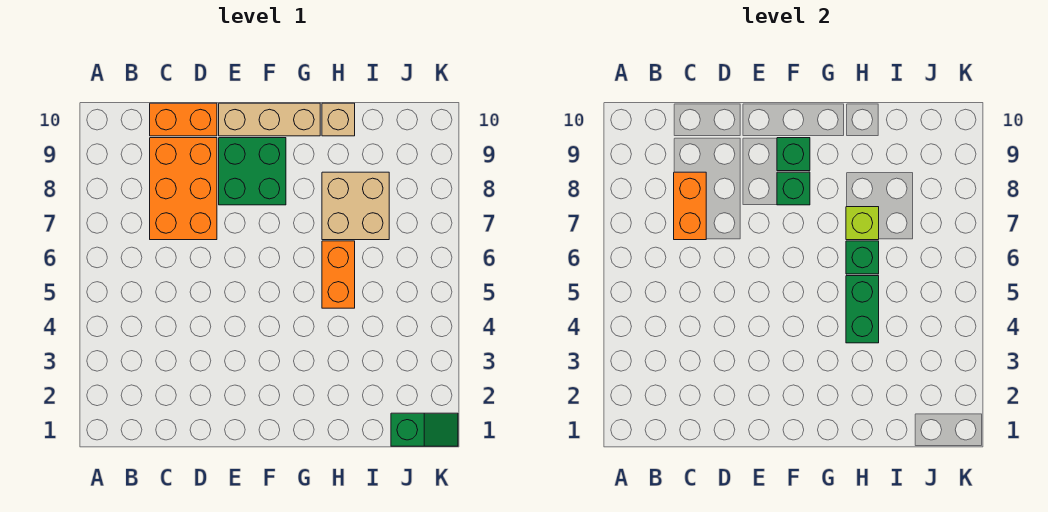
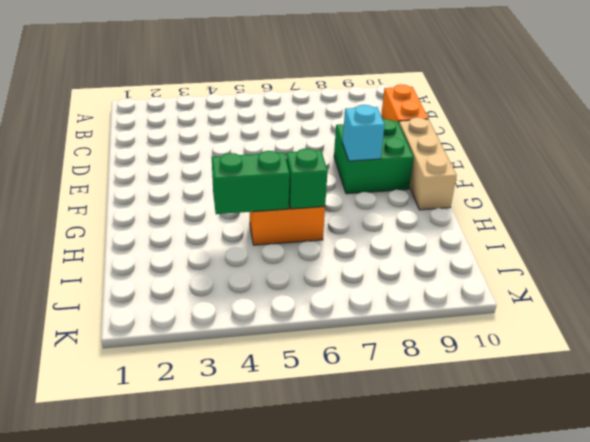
cyan brick F8 level 2 -> green brick F8 level 2
none -> orange brick C7:D9 level 1
none -> tan brick H7:I8 level 1
none -> tan brick H10 level 1

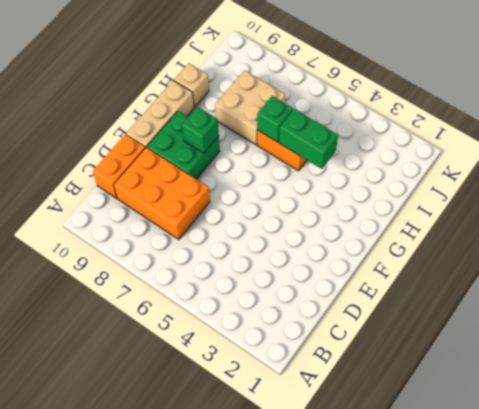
none -> green slope J1:K1 level 1 top J
none -> orange brick C7:C8 level 2
none -> green brick F9 level 2

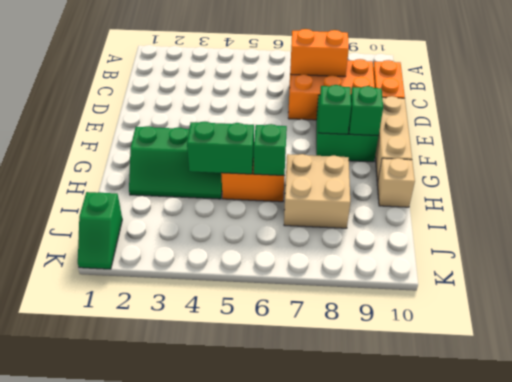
green slope G2:H4 level 1 top G -> none
none -> lime brick H7 level 2

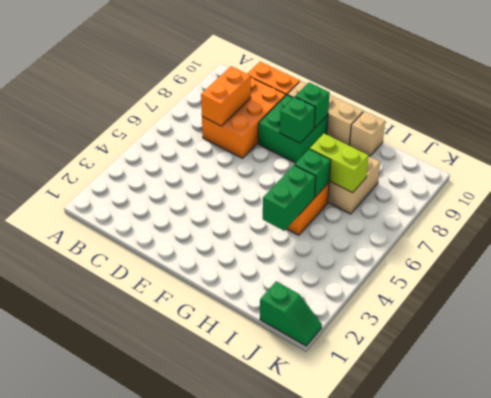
lime brick H7:I7 level 2 -> lime brick H7 level 2

